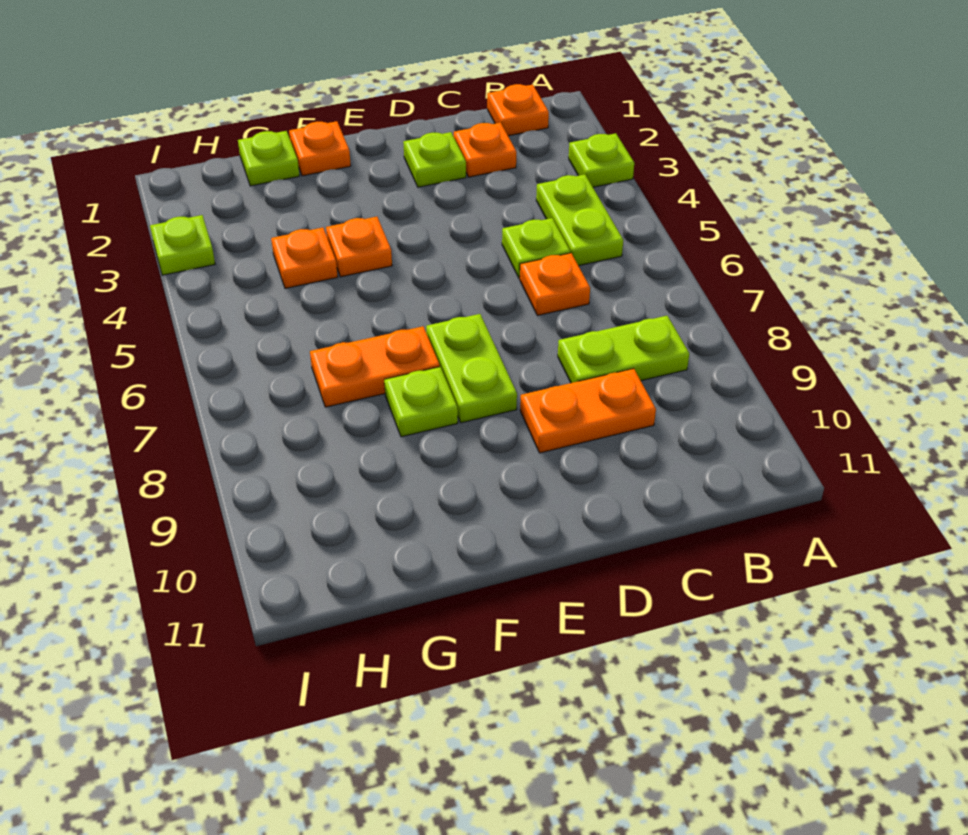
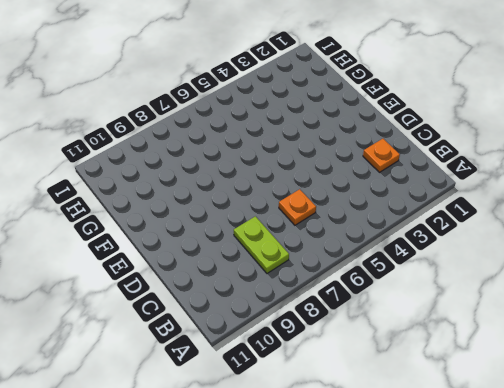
none -> lime plate A3 level 1
none -> orange plate B1 level 1
none -> lime plate B4:B5 level 1

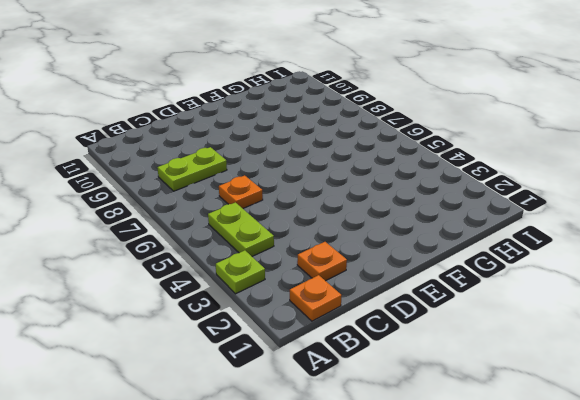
none -> lime plate C5 level 1
none -> orange plate C9:D9 level 1
none -> lime plate D2 level 1

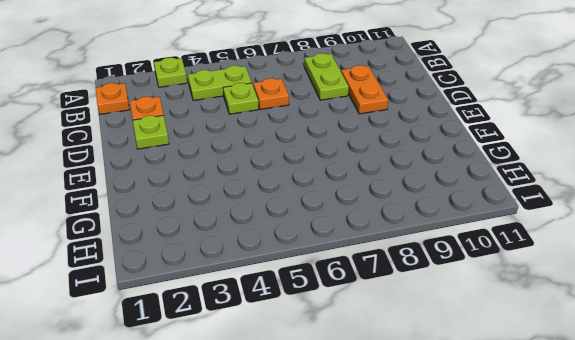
none -> lime plate E7:E8 level 1
none -> orange plate F1 level 1
none -> orange plate F4 level 1

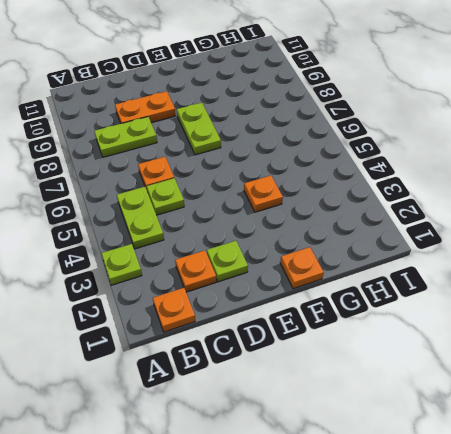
none -> orange plate F7:G7 level 1
none -> lime plate F8 level 1
none -> lime plate G1 level 1

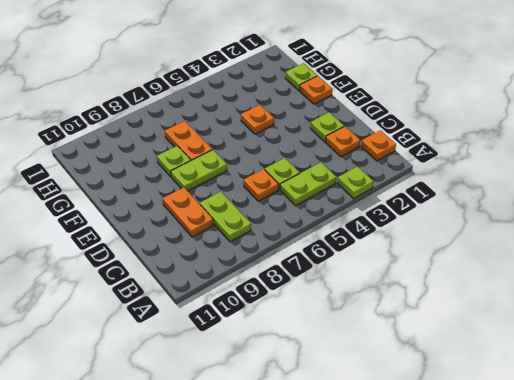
none -> orange plate G4 level 1
none -> lime plate I3 level 1

